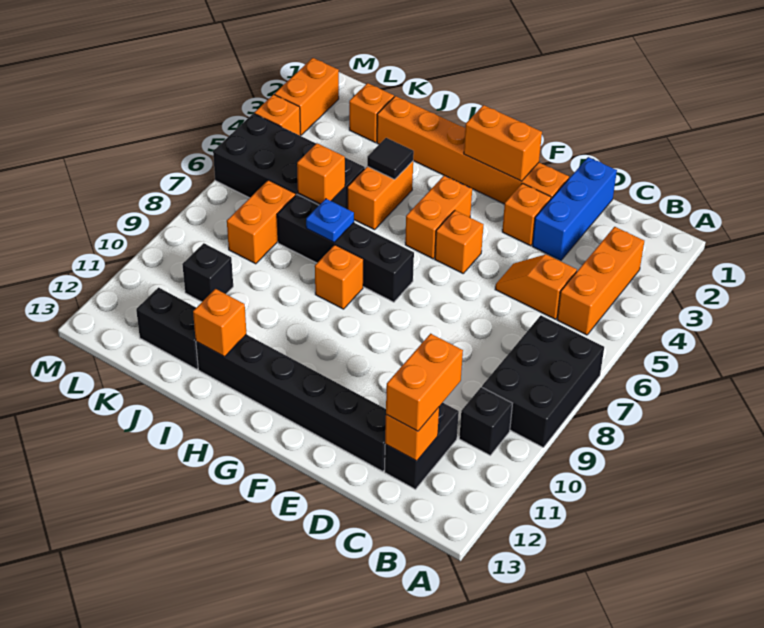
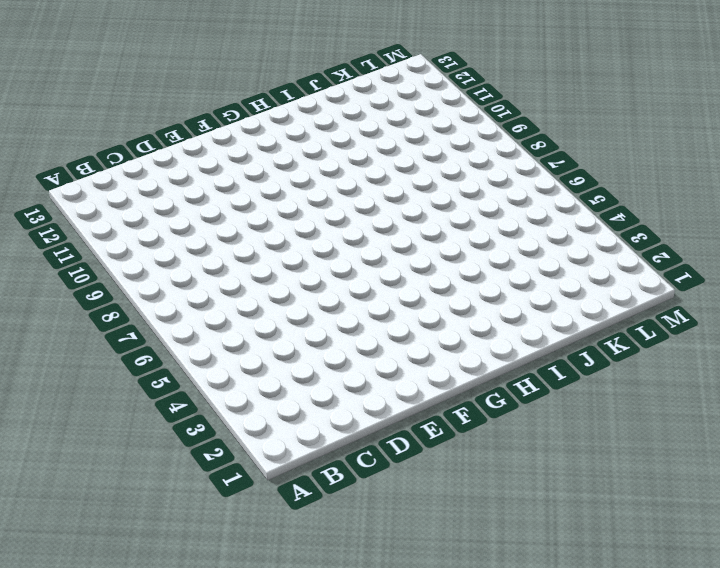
none -> black brick A7:B9 level 1
none -> orange brick B3:B5 level 1
none -> black brick B10 level 1

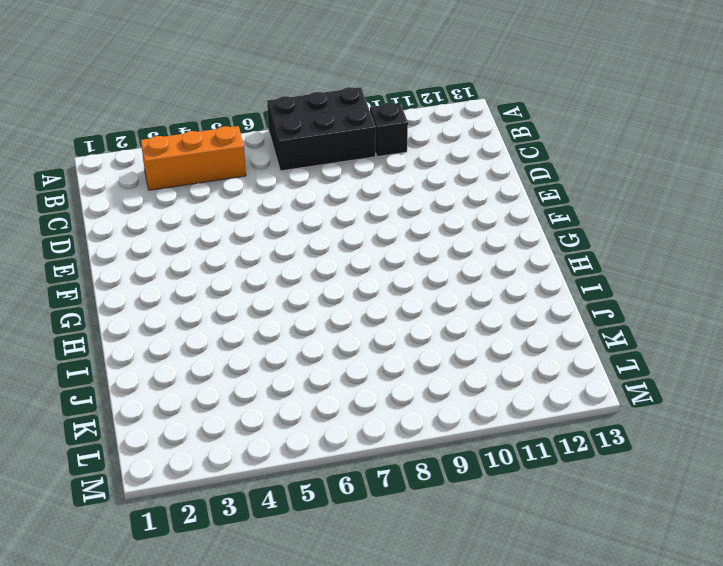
none -> orange slope C5:D5 level 1 top C
none -> black brick C11:C12 level 1
none -> blue brick D1:D3 level 1

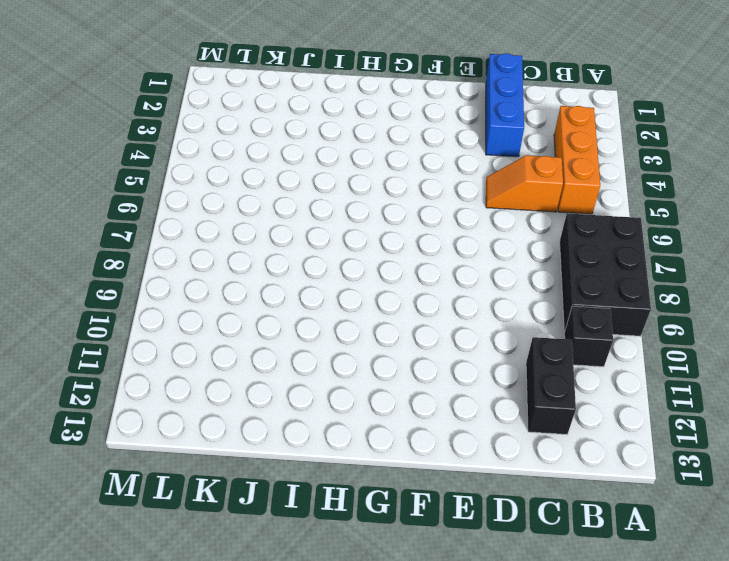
none -> black brick D12:I12 level 1
none -> orange brick E2:J2 level 1
none -> orange brick E3 level 1

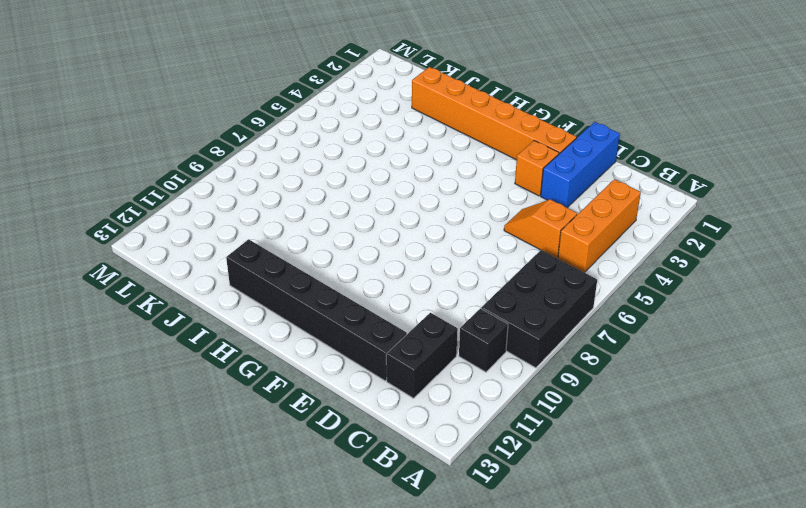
none -> orange brick F5 level 1
none -> orange brick G4:G5 level 1
none -> black brick G7:J7 level 1

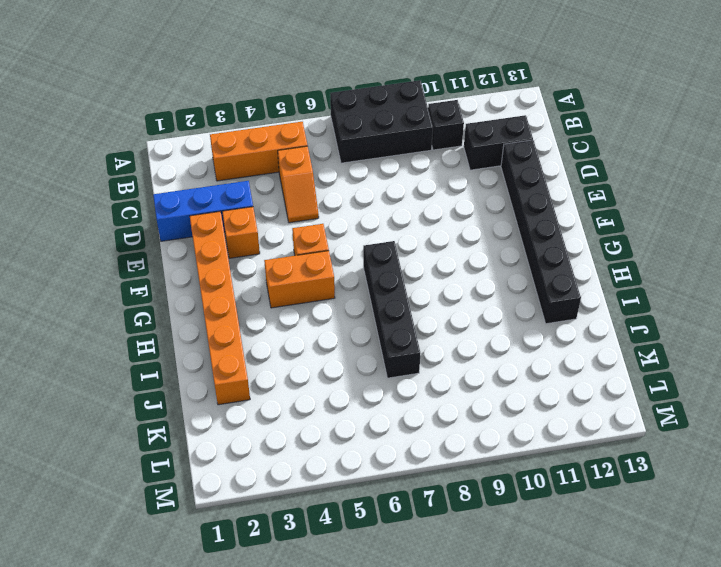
none -> orange brick H8 level 1
none -> orange brick I4:I5 level 1
none -> black brick J5:M6 level 1

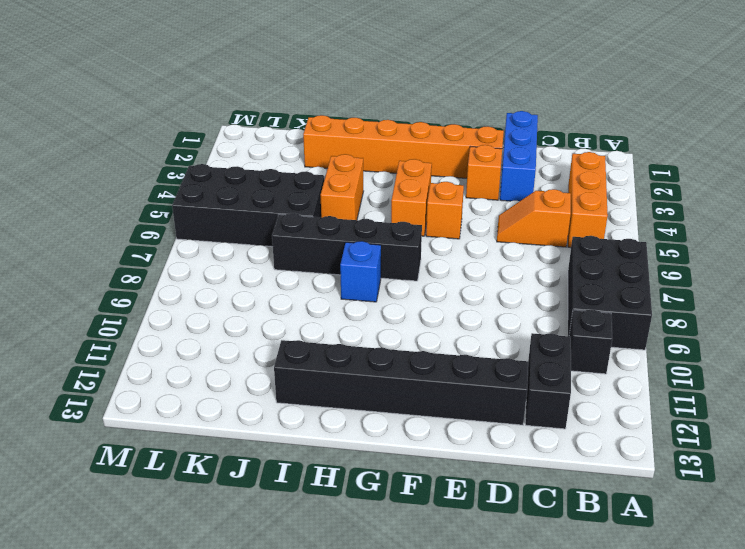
blue brick H8 level 1 -> orange brick H8 level 1
none -> black brick J12:K12 level 1
none -> orange brick K2 level 1
none -> orange brick K7:K8 level 1

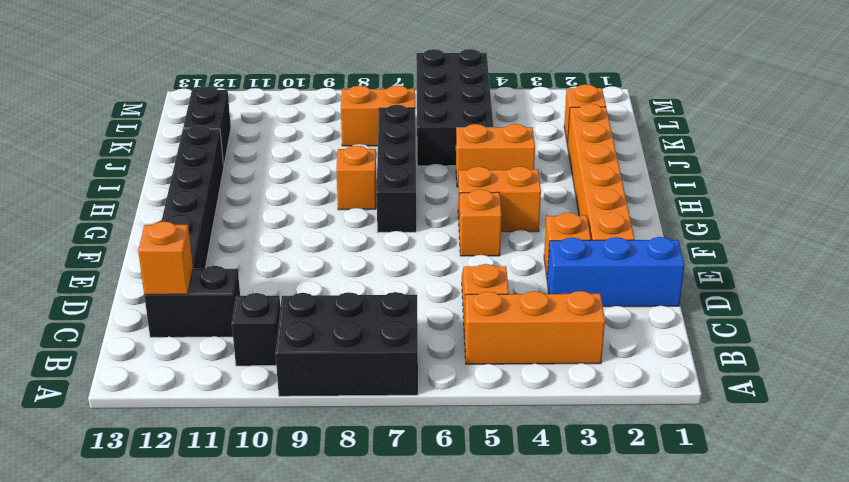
none -> black brick K10 level 1
none -> orange brick M2:M3 level 1
none -> orange brick M4 level 1

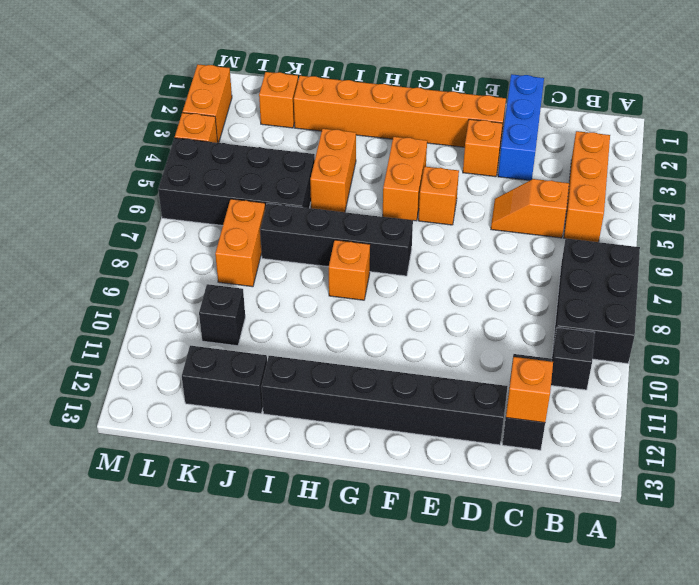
none -> orange brick F2:G2 level 2
none -> black tile I4 level 2
none -> blue plate I7 level 2

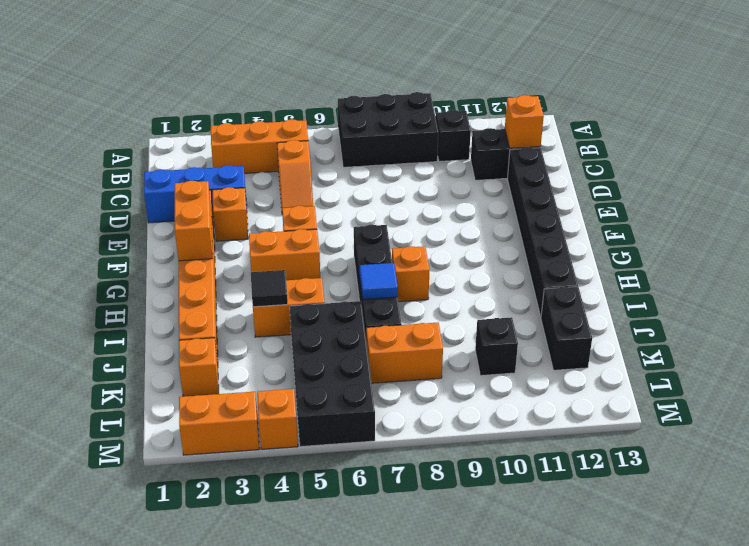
blue tile I7 level 2 -> blue plate I7 level 2
none -> orange brick I12 level 2
none -> orange brick J6 level 2
none -> orange brick C11:C12 level 3

